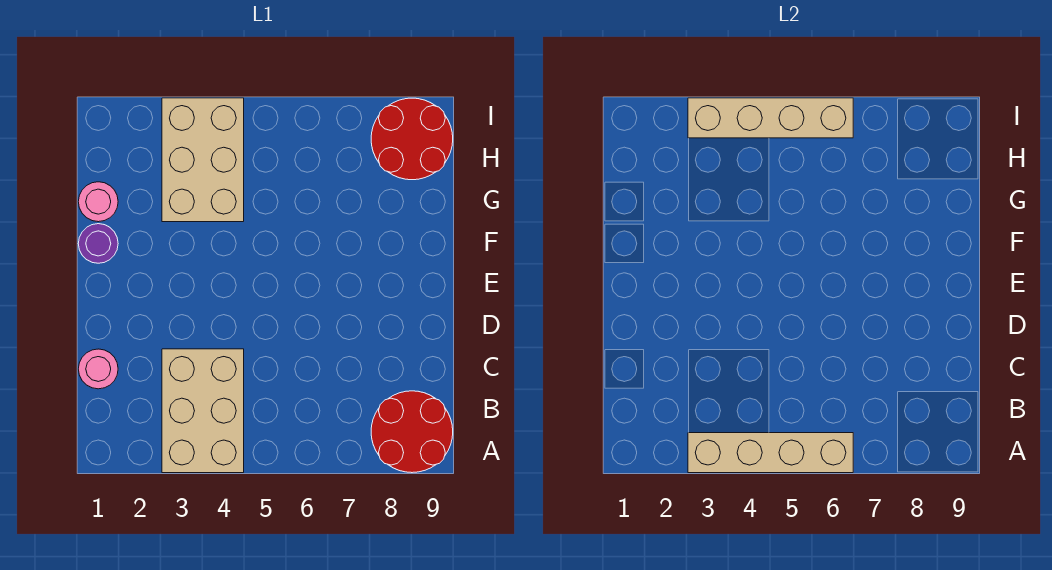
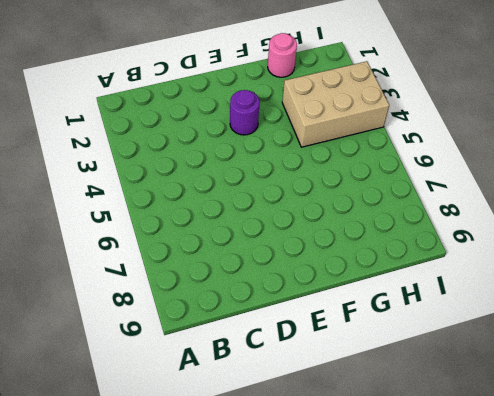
purple round brick E3 level 1 -> purple round brick F1 level 1
none -> tan brick A3:C4 level 1
none -> red round brick A8:B9 level 1

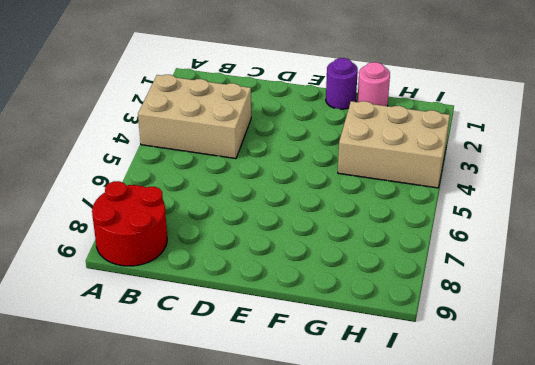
none -> pink round brick C1 level 1
none -> red round brick H8:I9 level 1

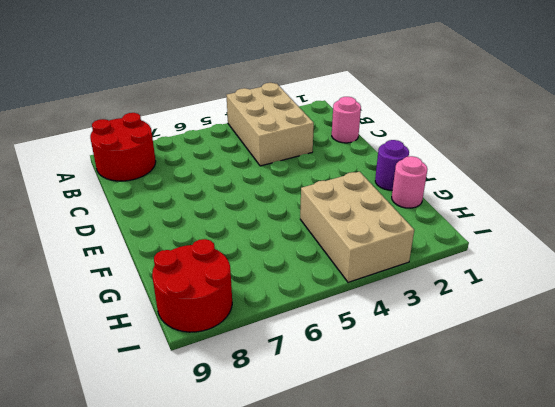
none -> tan brick A3:A6 level 2
none -> tan brick I3:I6 level 2

